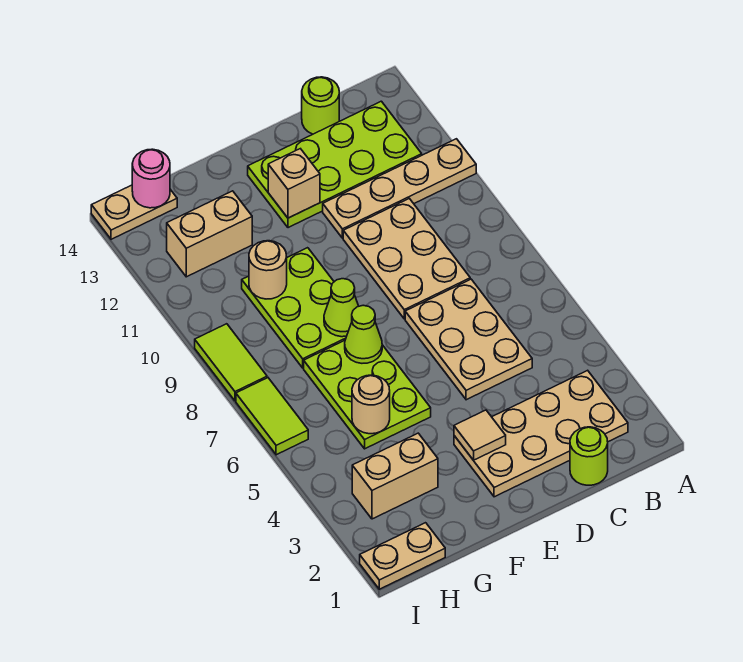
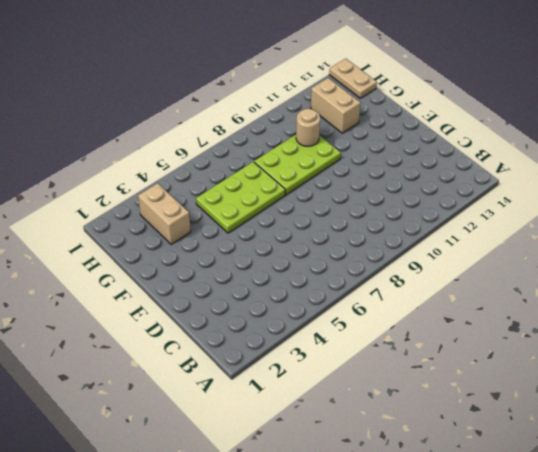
none -> tan plate A11:D11 level 1
none -> tan plate B2:E3 level 1
none -> lime plate B12:E13 level 1

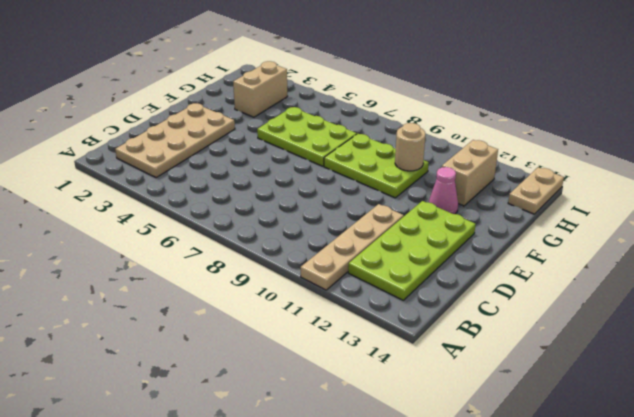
pink cone F12 level 1 -> none
none -> lime round brick C1 level 1
none -> tan plate C5:D7 level 1
none -> tan plate C8:D10 level 1

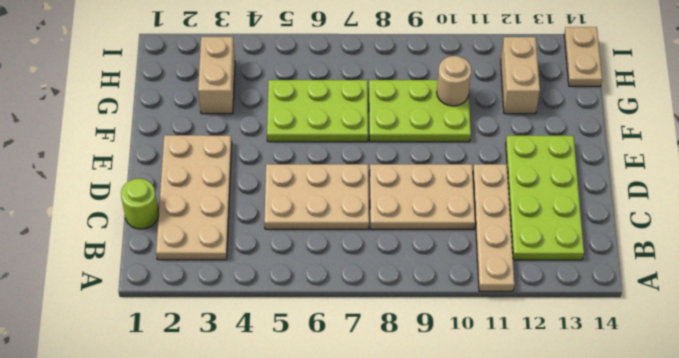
none -> lime round brick C14 level 1
none -> tan plate H1:I1 level 1
none -> lime tile I6:I7 level 1

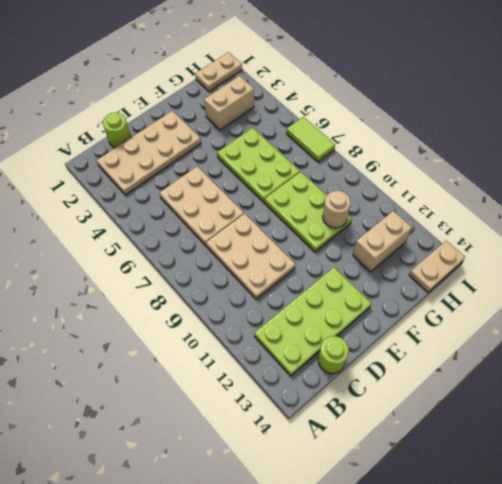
none -> tan plate A11:D11 level 1
none -> lime tile I8:I9 level 1
none -> tan tile E3 level 2

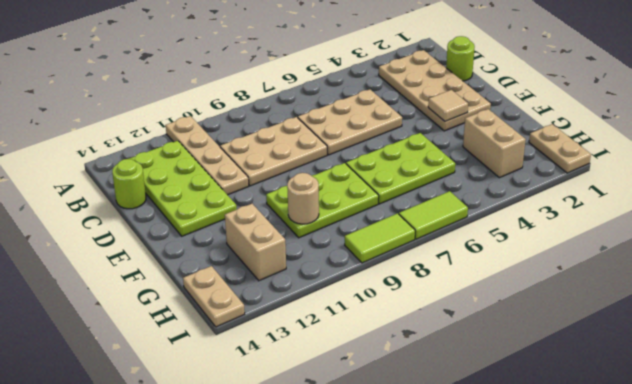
none -> tan brick E12 level 2
none -> lime cone F7 level 2
none -> lime cone F8 level 2

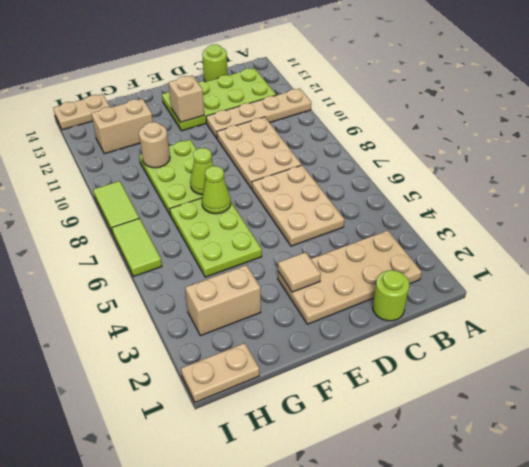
none -> tan round brick G5 level 2
none -> pink round brick H14 level 2

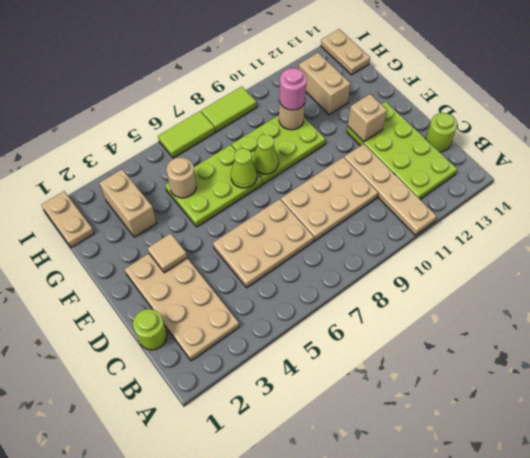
pink round brick G10 level 3 -> pink round brick H14 level 2

